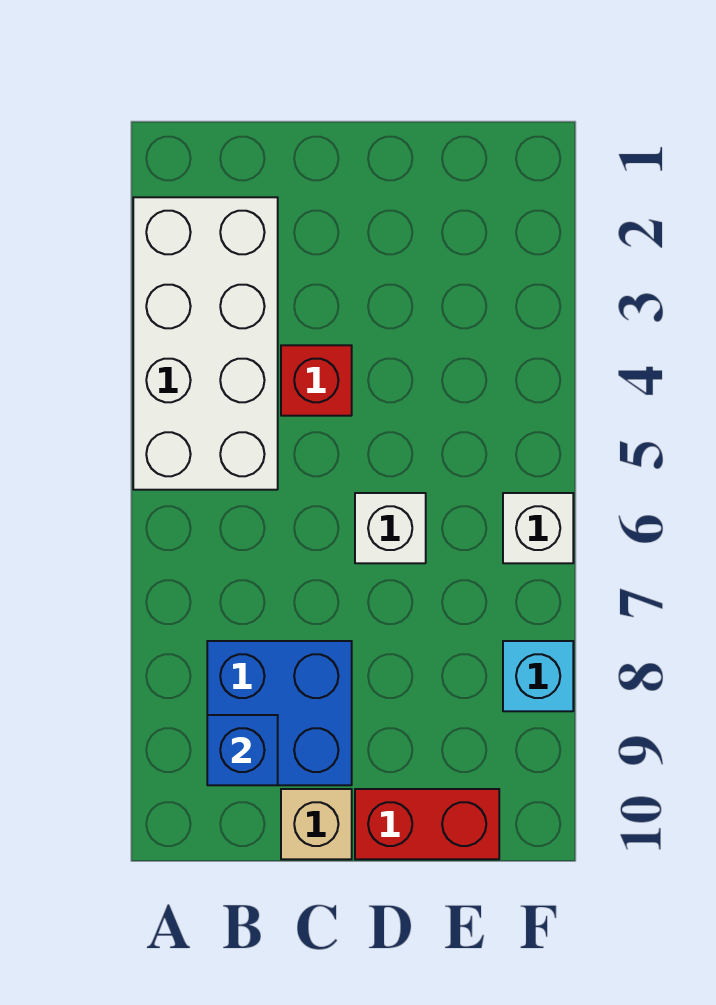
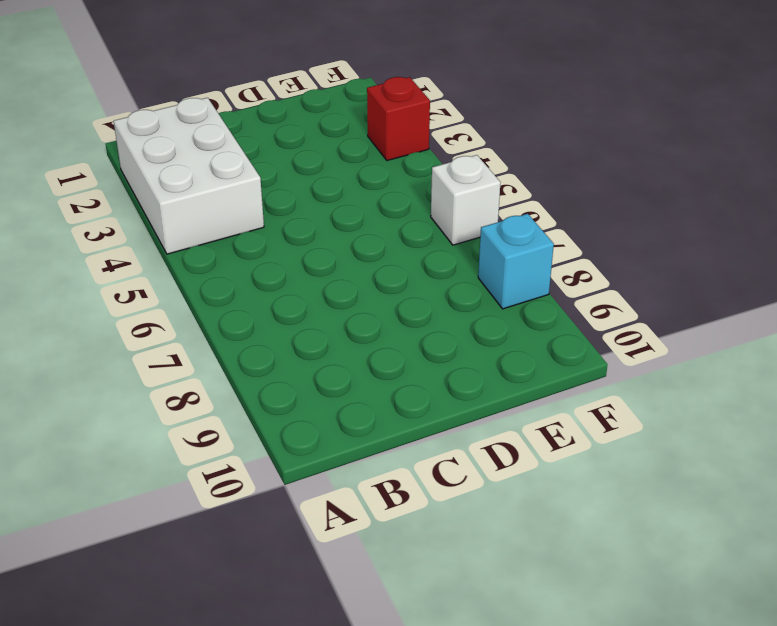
white brick A2:B4 level 1 -> white brick A2:B5 level 1
red brick F3 level 1 -> red brick C4 level 1
none -> blue brick B8:C9 level 1
none -> tan brick C10 level 1

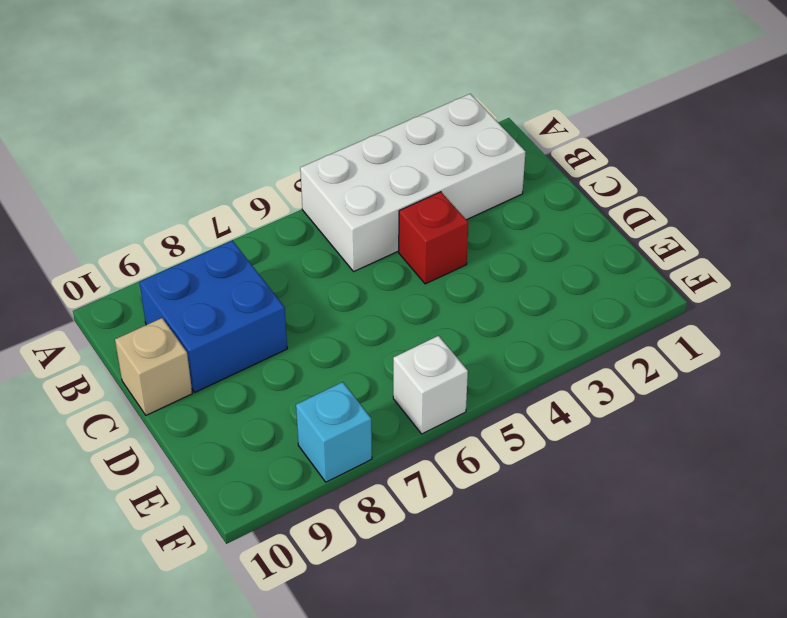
none -> white brick D6 level 1
none -> red brick D10:E10 level 1

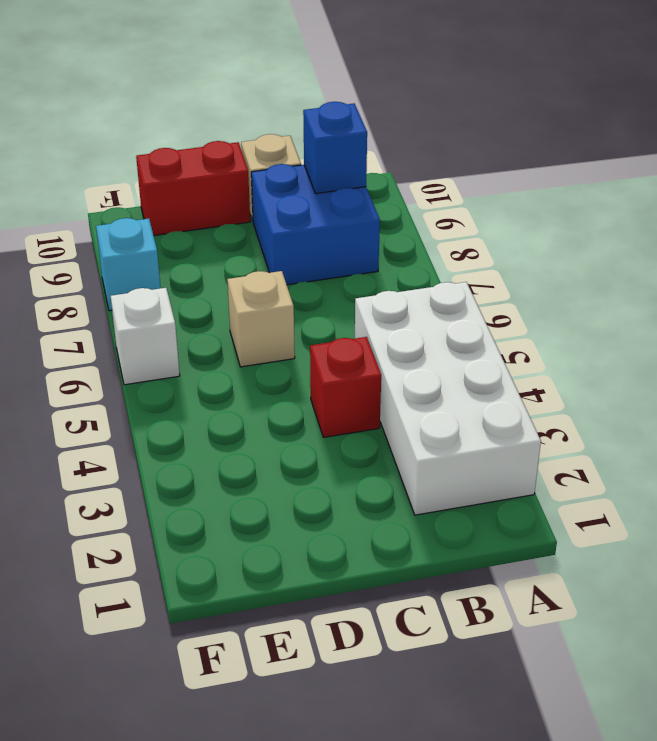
tan brick D6 level 1 -> white brick D6 level 1

